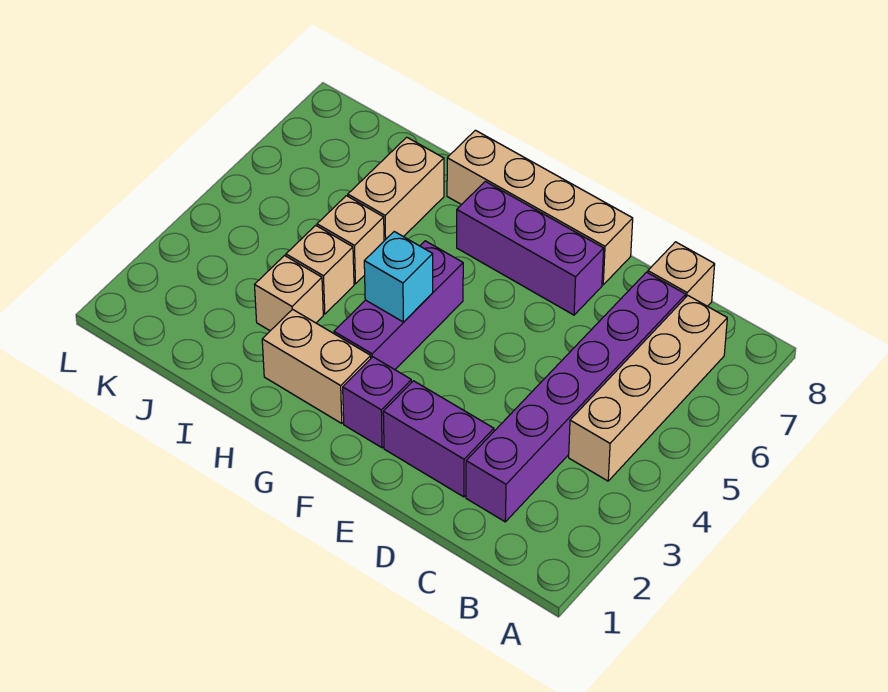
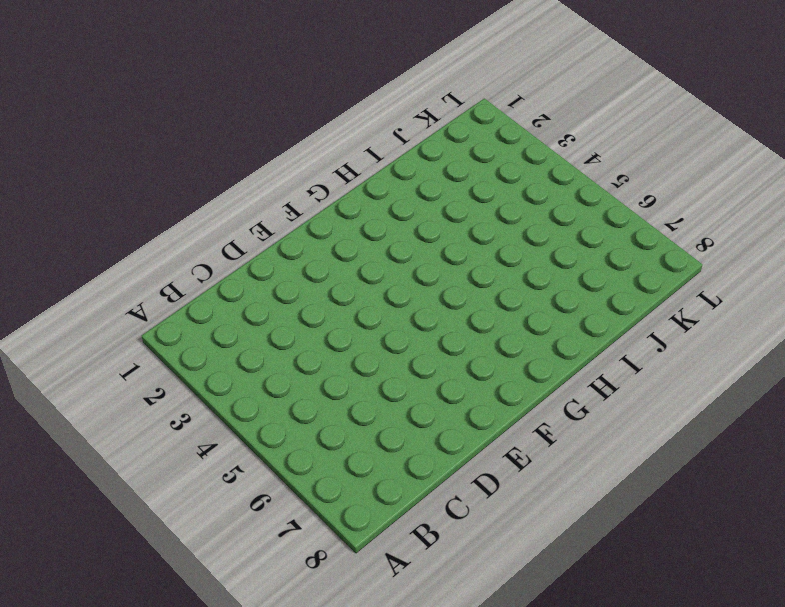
none -> tan brick B4:B7 level 1
none -> purple brick C2:C7 level 1
none -> tan brick C8 level 1

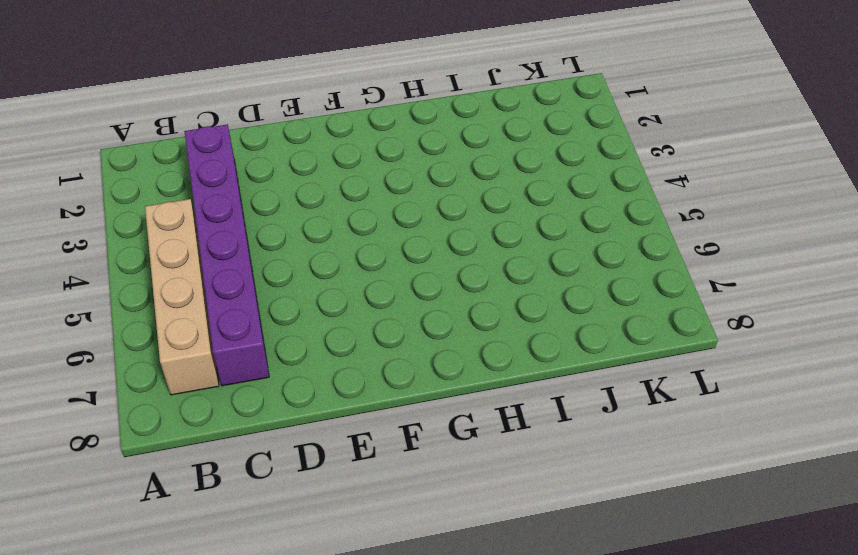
none -> tan brick C8 level 1
none -> purple brick D2:E2 level 1
none -> purple brick E7:G7 level 1

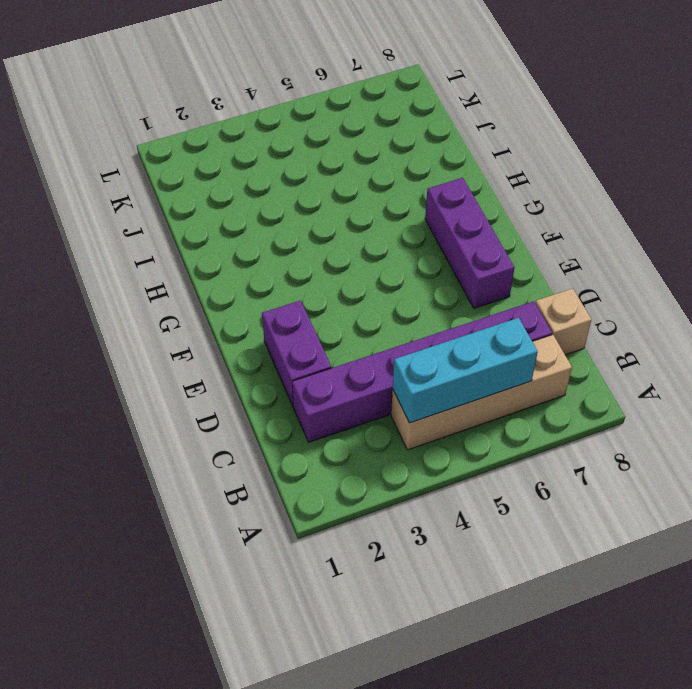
cyan brick B4:B6 level 2 -> none
none -> tan brick E8:H8 level 1
none -> purple brick F2 level 1
none -> tan brick G2:H2 level 1

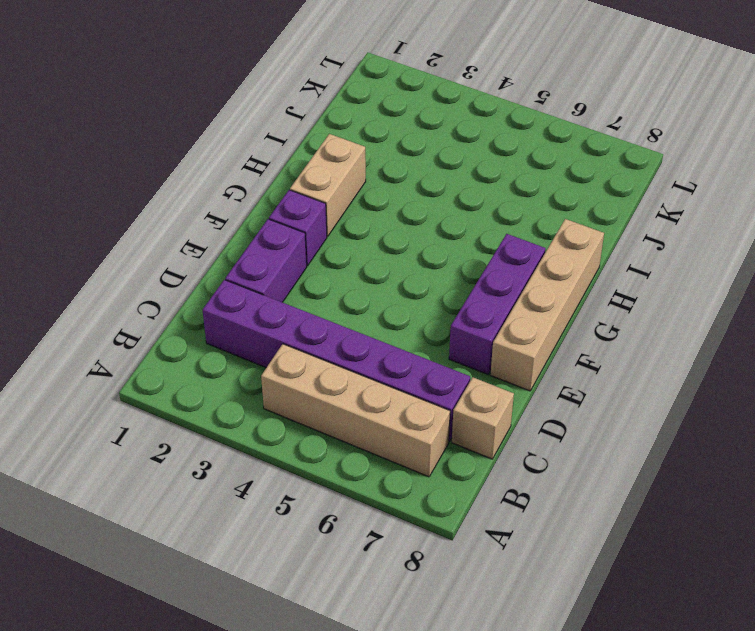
none -> purple brick G3:G5 level 1
none -> tan brick I3 level 1
none -> tan brick I4 level 1

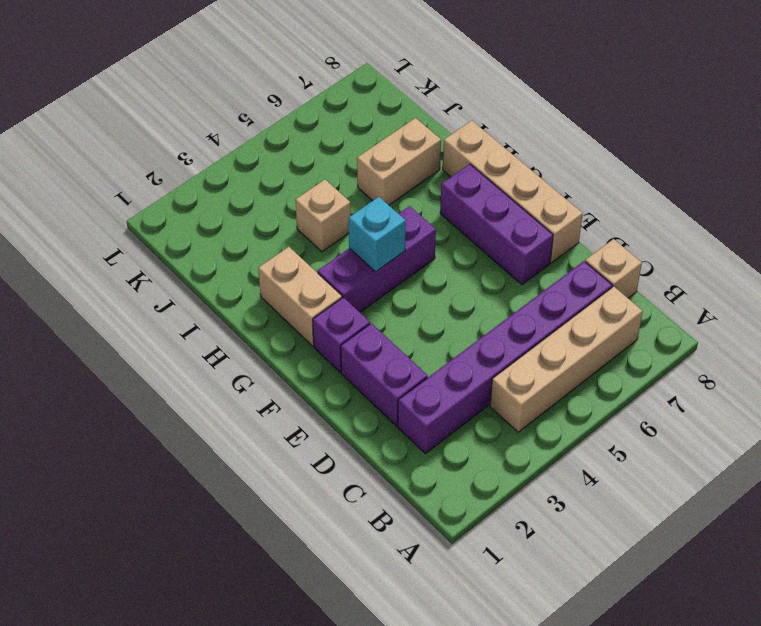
none -> tan brick I3 level 1
none -> tan brick I5 level 1

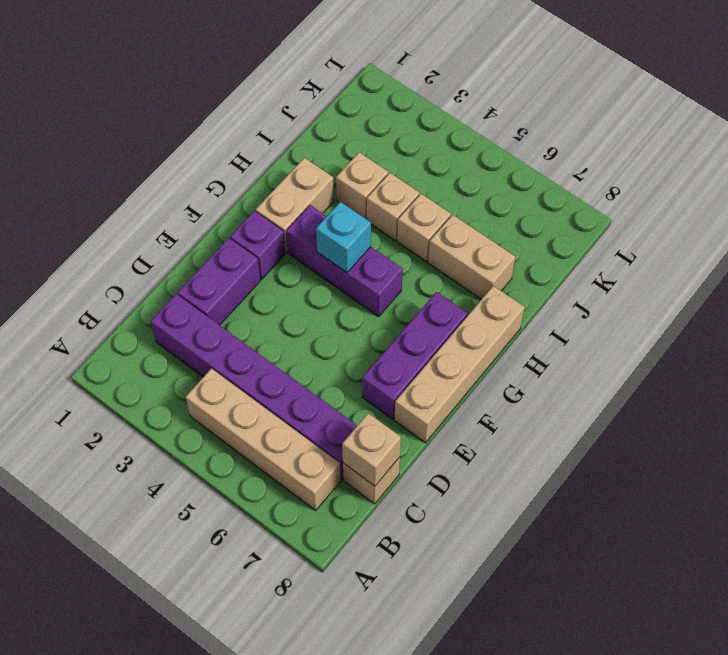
tan brick C8 level 2 -> none

